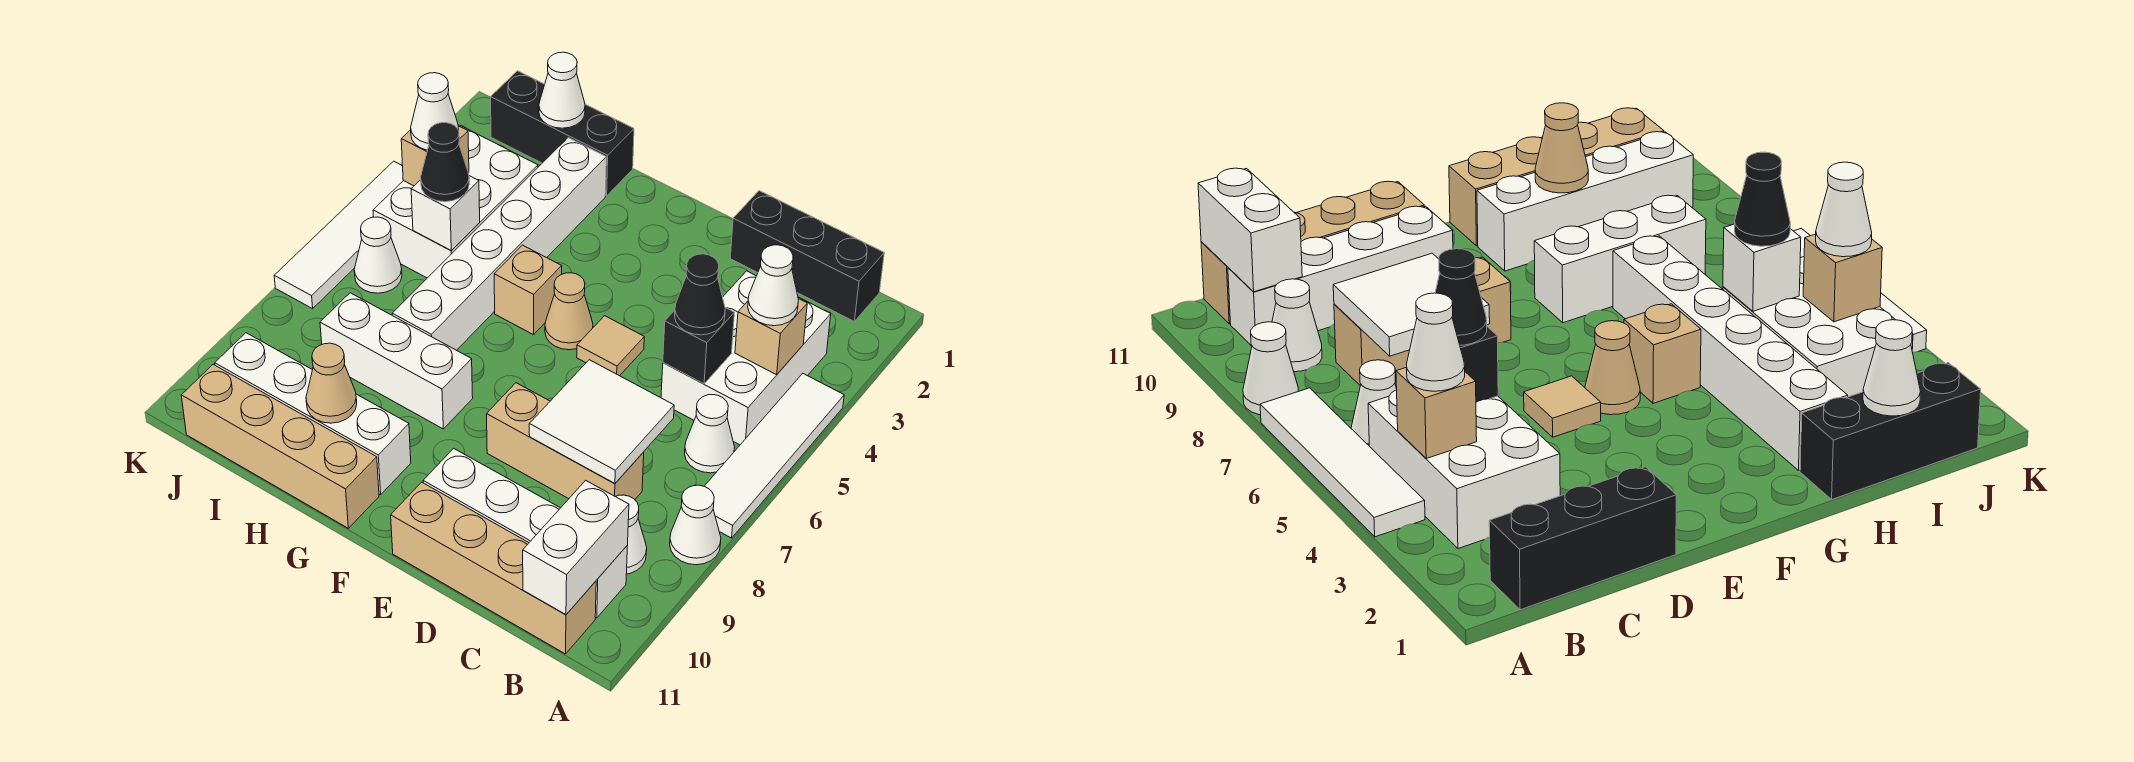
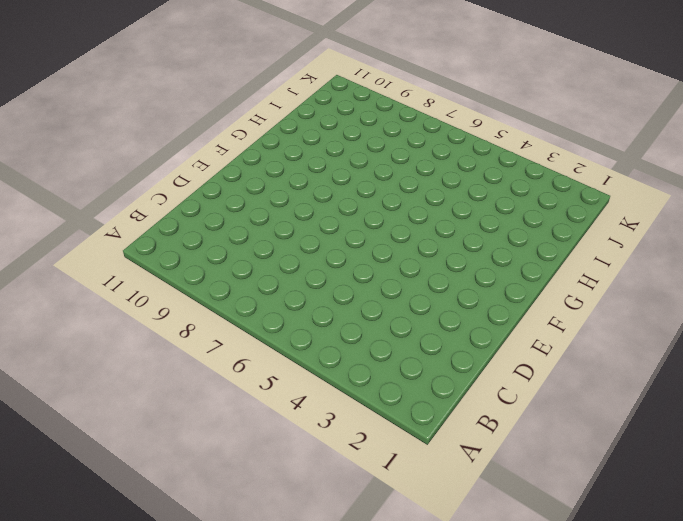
none -> white tile A4:A7 level 1
none -> white cone A8 level 1
none -> black brick B1:D1 level 1
none -> white brick B3:C5 level 1

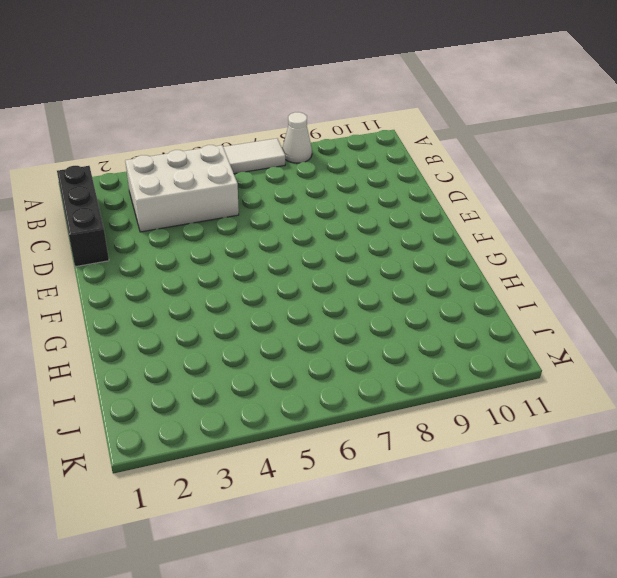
none -> white cone B6 level 1
none -> white cone B9 level 1
none -> white brick B10:E10 level 1
none -> tan brick B11:E11 level 1

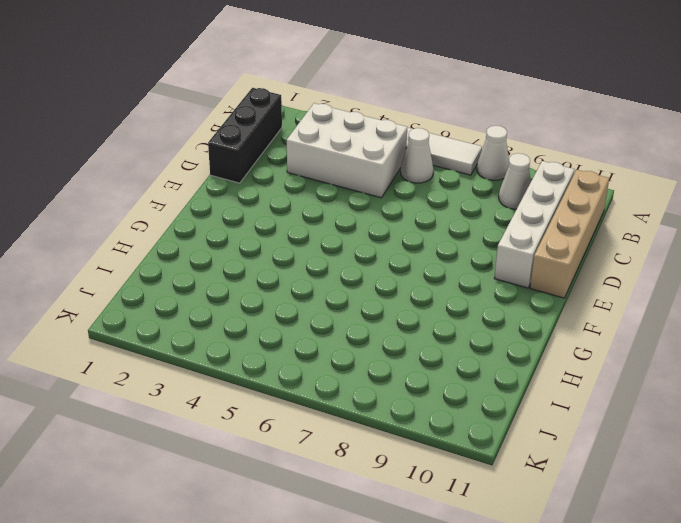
none -> tan brick C8:E8 level 1
none -> tan tile E5 level 1
none -> tan cone F5 level 1
none -> tan brick G5 level 1

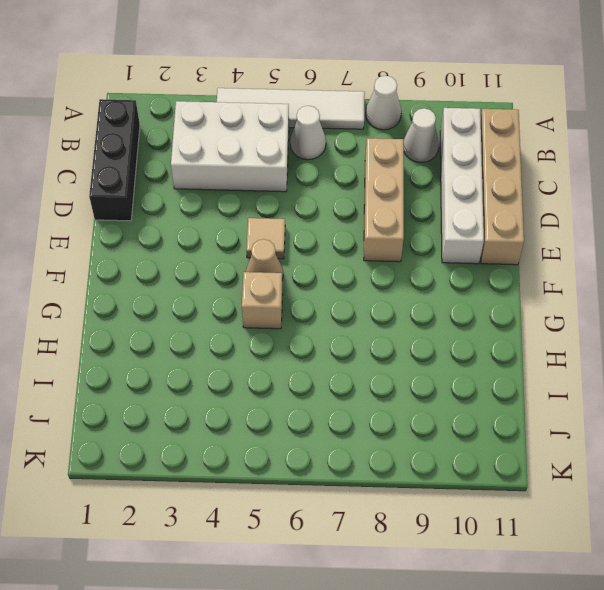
none -> white brick G8:I8 level 1
none -> white brick G10:J10 level 1
none -> tan brick G11:J11 level 1
none -> black brick H1:J1 level 1

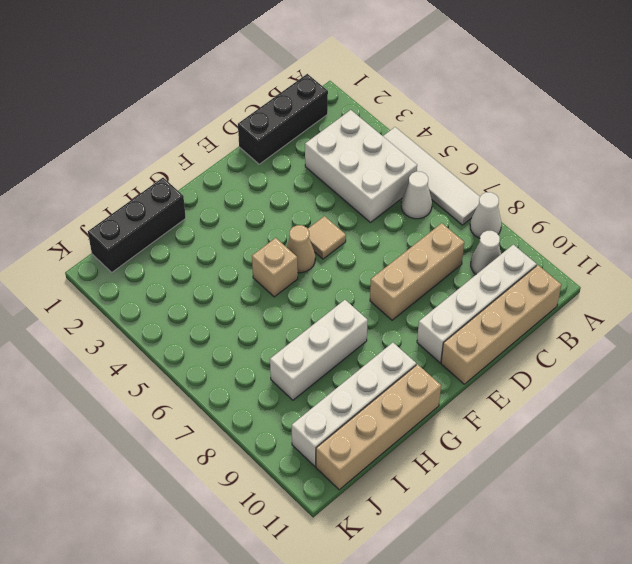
none -> white brick H2:H7 level 1
none -> white brick I3:J5 level 1
none -> white cone J6 level 1
none -> white tile K4:K7 level 1

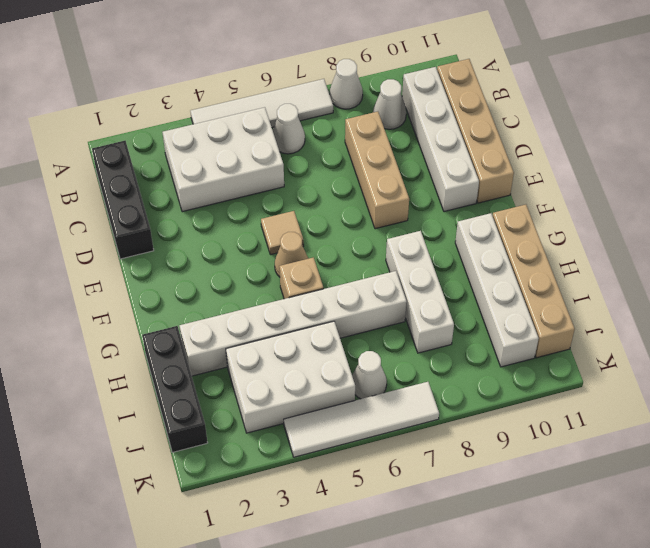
none -> tan brick B4 level 2
none -> white brick B10:B11 level 2
none -> black brick C5 level 2
none -> white tile C7:D8 level 2

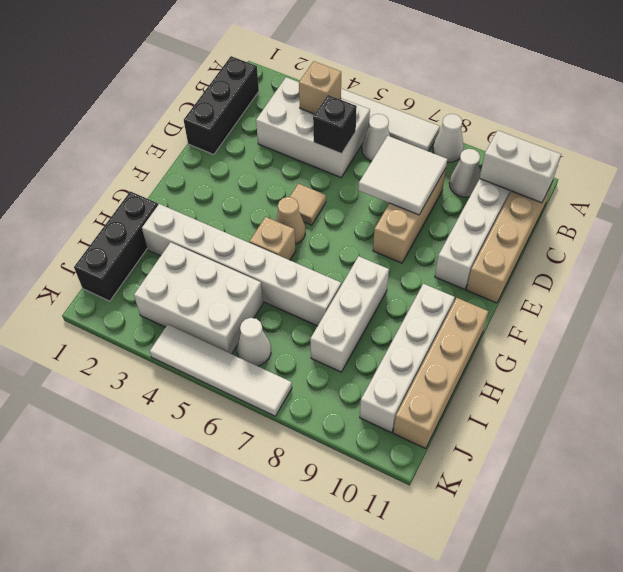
none -> tan cone H10 level 2
none -> white cone I1 level 2
none -> white brick I5 level 2
none -> tan brick J4 level 2

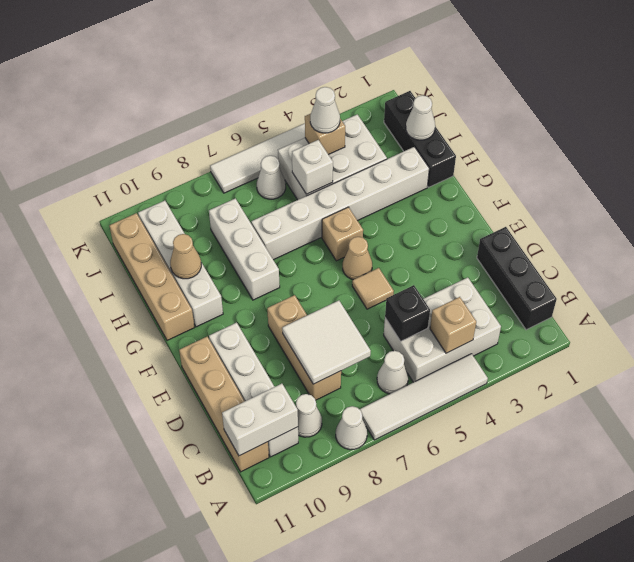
none -> white cone B4 level 3
none -> black cone C5 level 3
none -> black cone I5 level 3

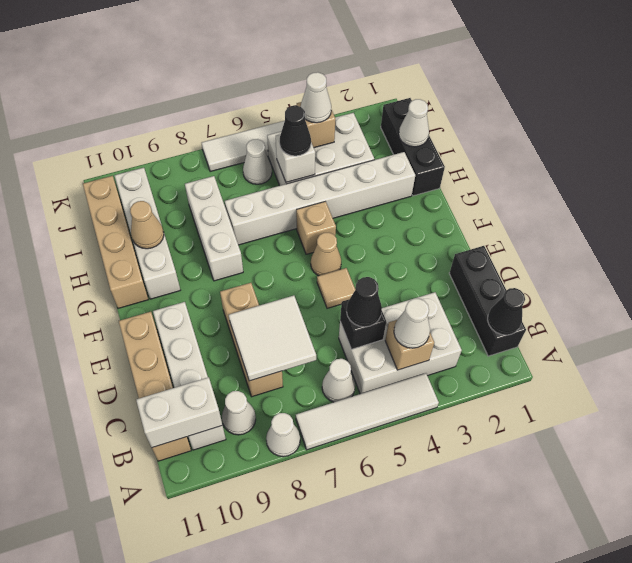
black cone B1 level 2 -> none

